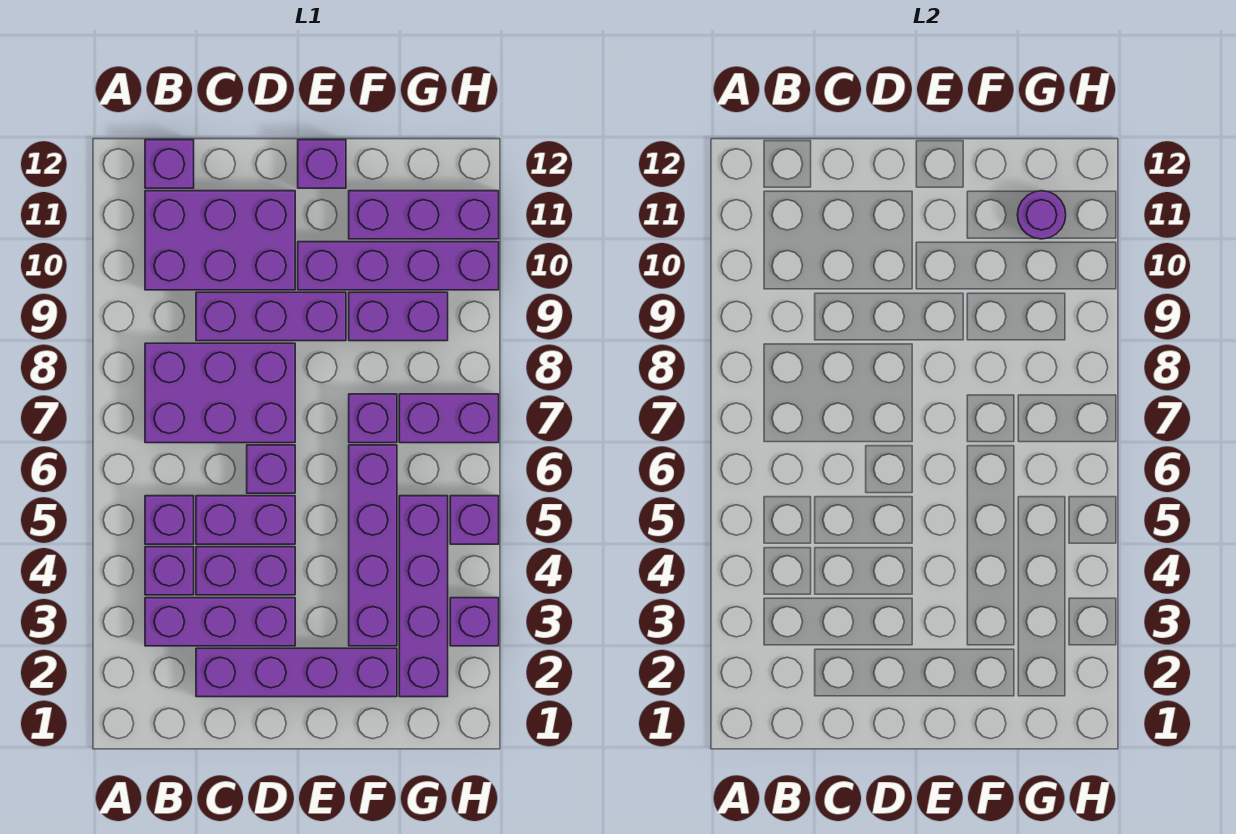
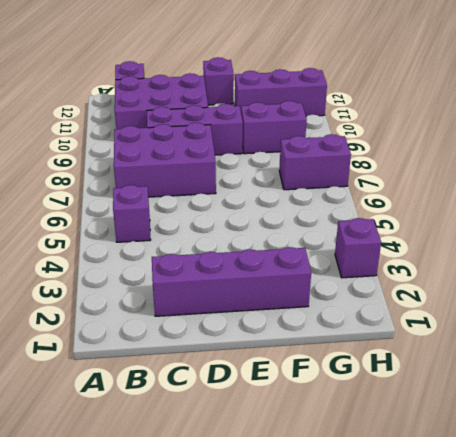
none -> purple brick B3:D3 level 1
none -> purple brick B4 level 1
none -> purple brick C4:D4 level 1

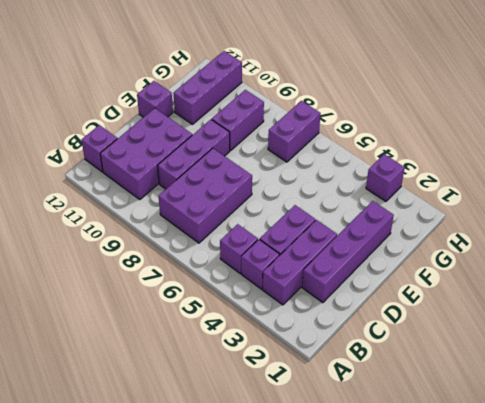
none -> purple brick C5:D5 level 1
none -> purple brick D6 level 1
none -> purple brick E10:H10 level 1

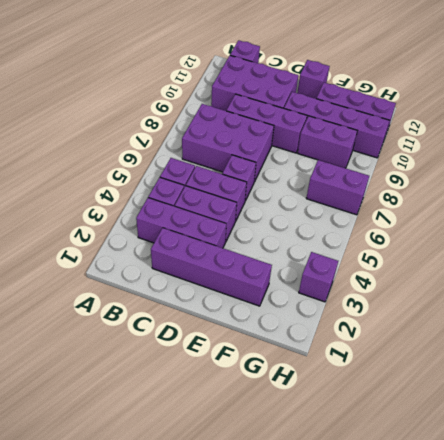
none -> purple brick F3:F6 level 1
none -> purple brick F7 level 1
none -> purple brick G2:G5 level 1

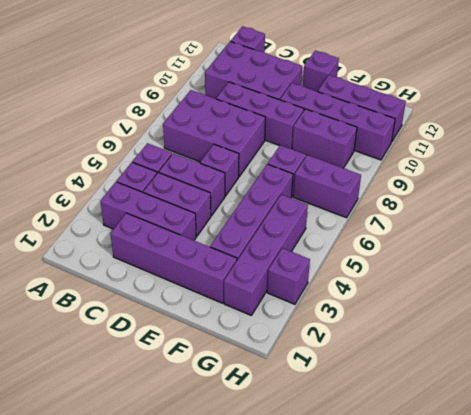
none -> purple brick H5 level 1
none -> purple round brick G11 level 2

